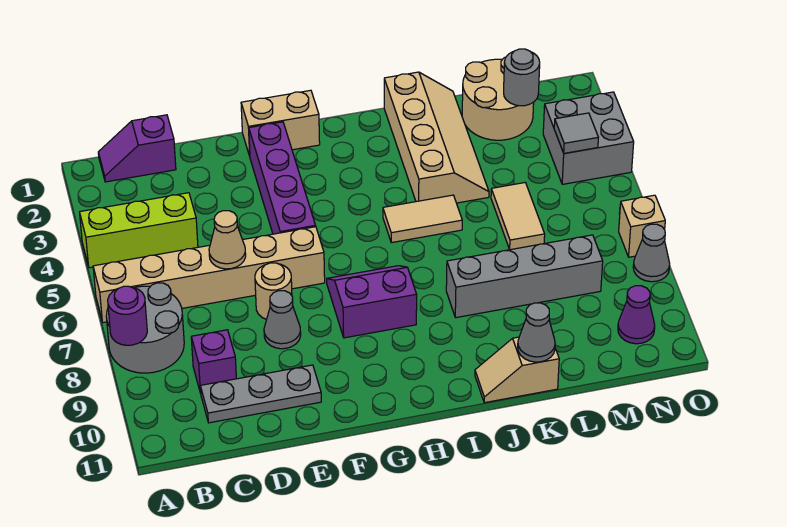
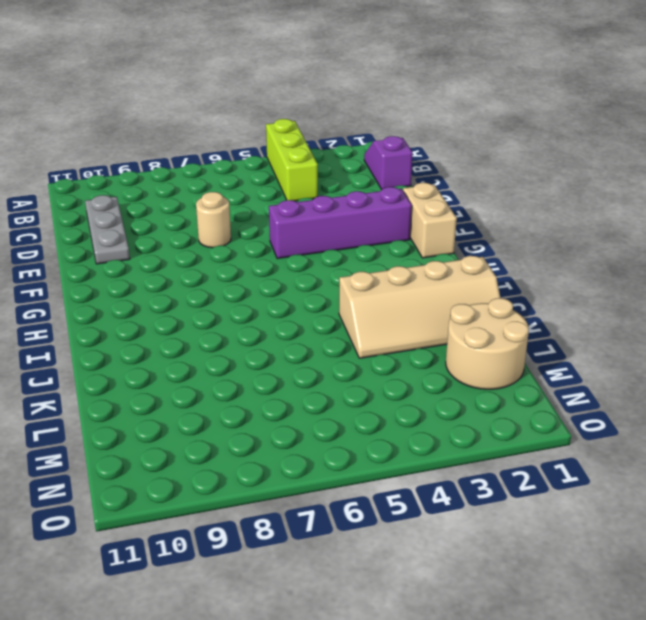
none -> tan brick A6:F6 level 1
none -> grey round brick A7:B8 level 1
none -> purple brick C9 level 1

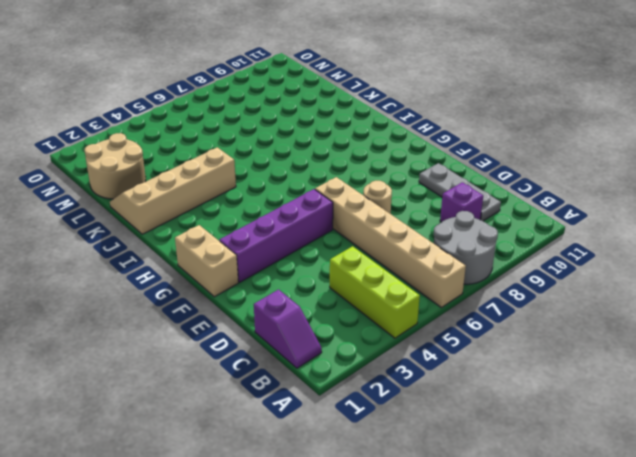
none -> grey cone E8 level 1
none -> purple slope G7:H8 level 1 top 8
none -> tan tile I5:J5 level 1

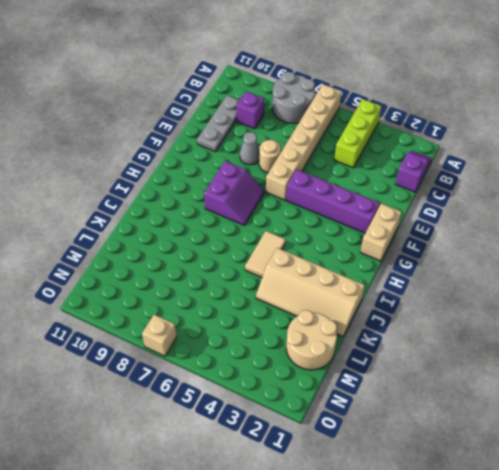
none -> grey brick J8:M8 level 1
none -> tan slope J11:K11 level 1 top K
none -> tan tile L5:L6 level 1

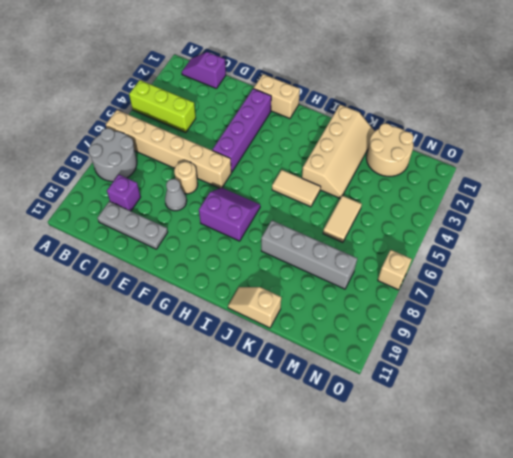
none -> grey brick N3:O4 level 1
none -> purple cone N10 level 1
none -> grey cone O8 level 1

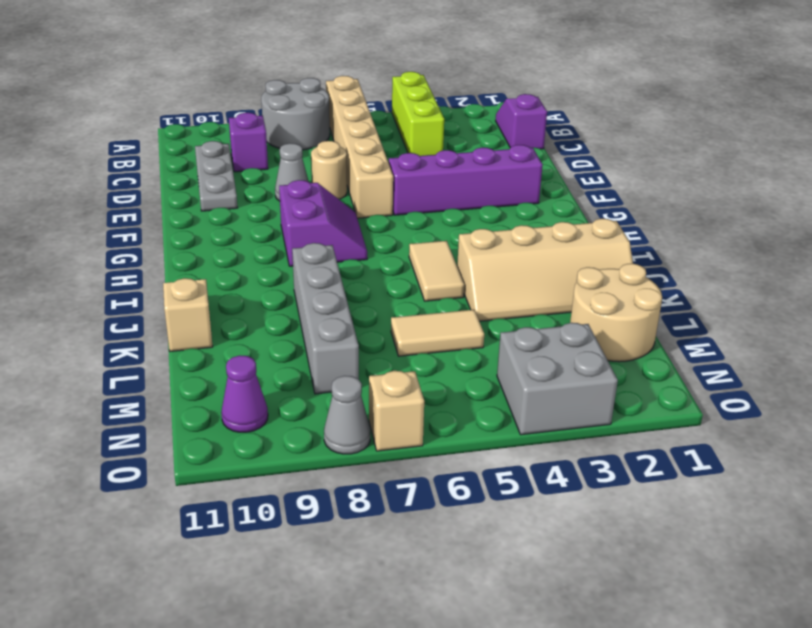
none -> tan brick F1:G1 level 1
none -> purple round brick A8 level 2
none -> tan cone D6 level 2

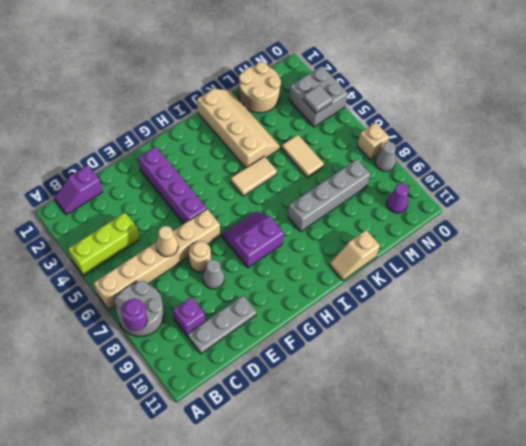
none -> tan brick F1:G1 level 1
none -> grey cone K11 level 2
none -> grey round brick M2 level 2

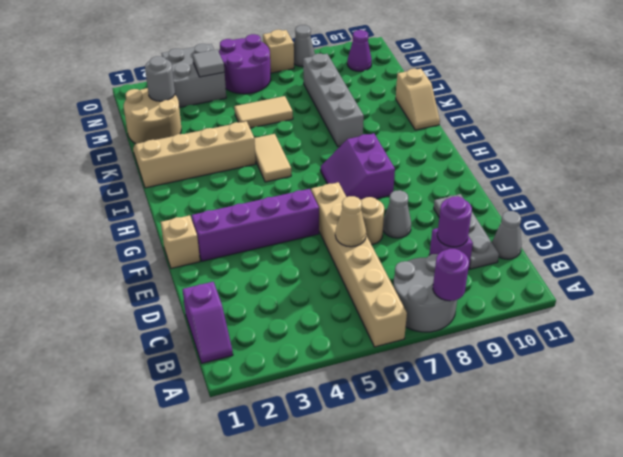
purple round brick C9 level 2 -> none
grey cone C11 level 1 -> grey cone K11 level 2
tan brick F1 level 1 -> tan brick F1:G1 level 1
purple round brick N5:O6 level 1 -> none
none -> lime brick A4:C4 level 1

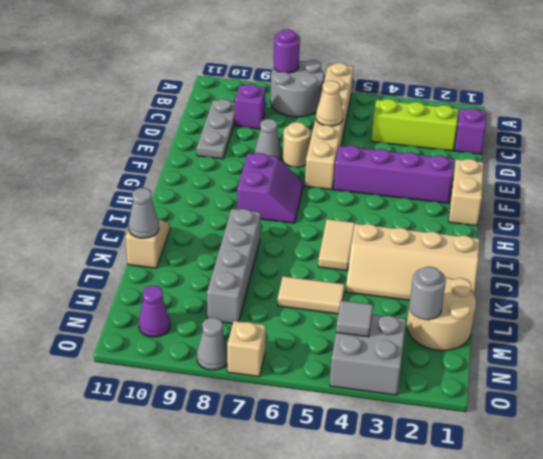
lime brick C2:C4 level 1 -> lime brick A4:C4 level 1

